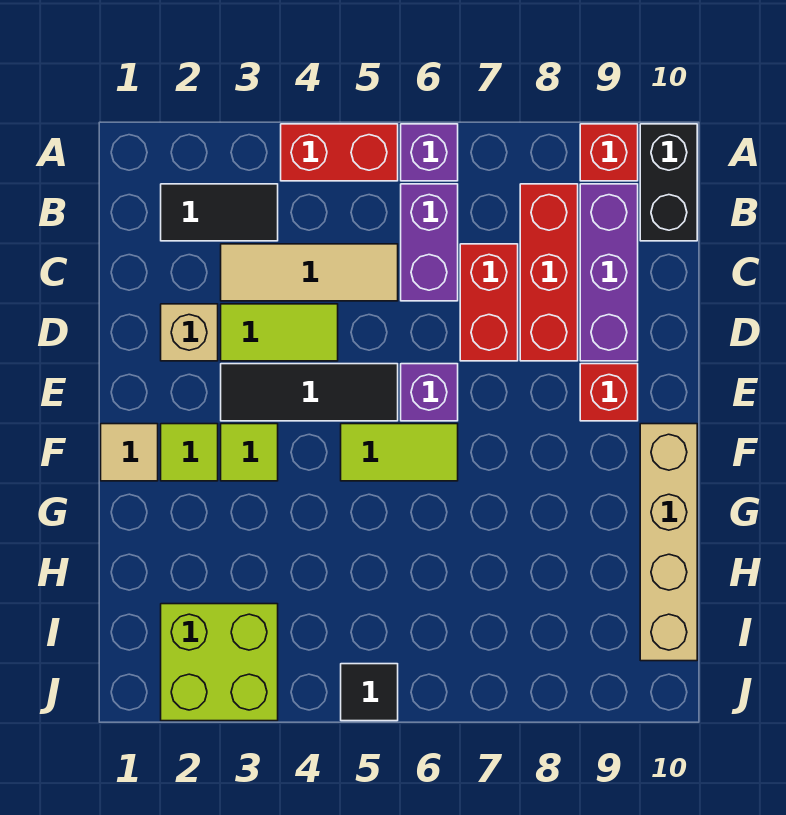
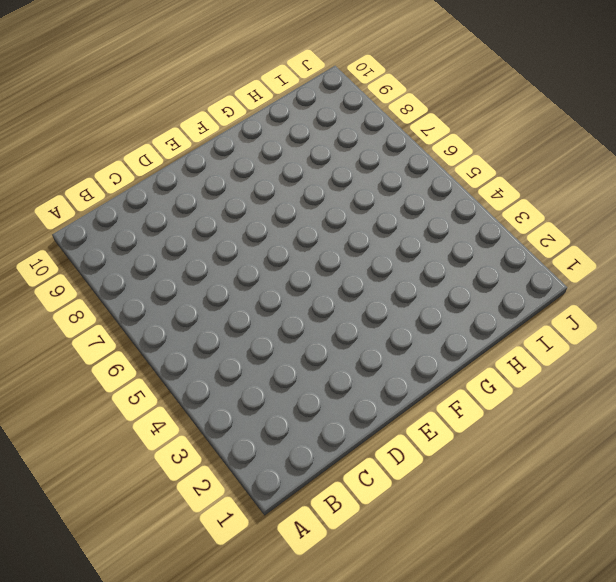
none -> red brick A4:A5 level 1
none -> purple brick A6 level 1
none -> red brick A9 level 1

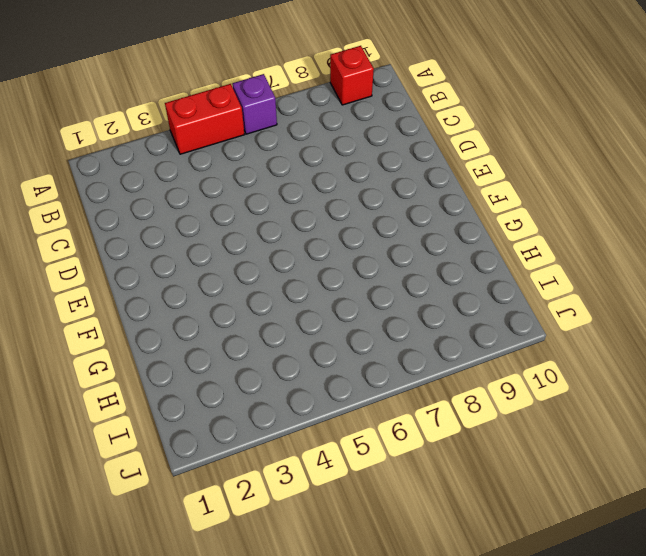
none -> black brick A10:B10 level 1
none -> black tile B2:B3 level 1
none -> purple brick B6:C6 level 1

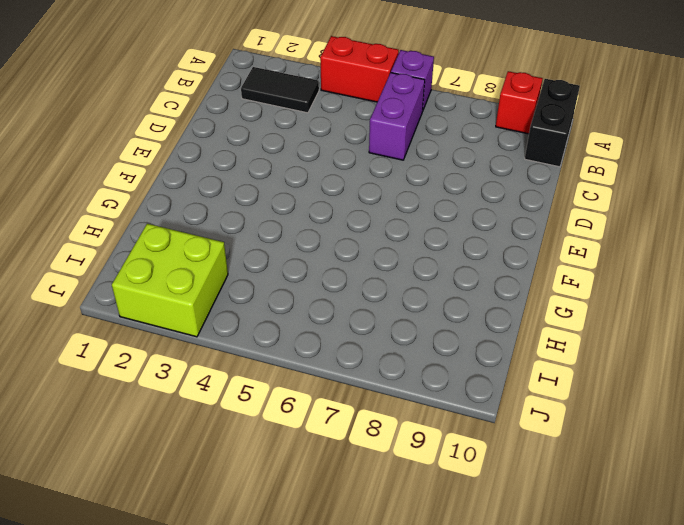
none -> red brick B8:D8 level 1
none -> purple brick B9:D9 level 1
none -> tan tile C3:C5 level 1

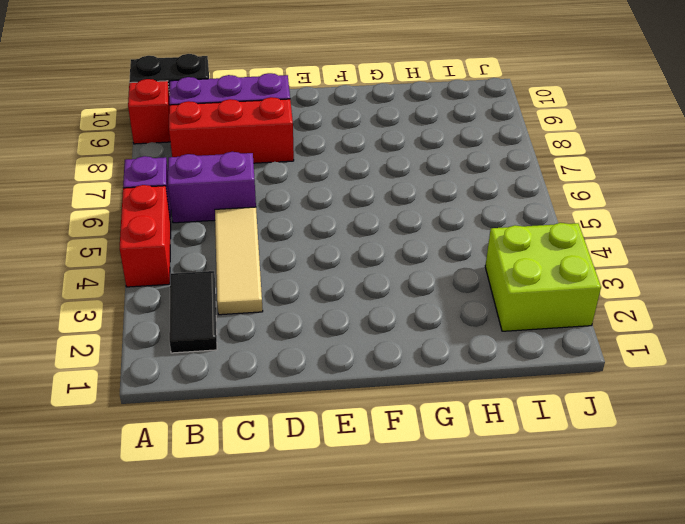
none -> red brick C7:D7 level 1
none -> tan brick D2 level 1
none -> lime tile D3:D4 level 1

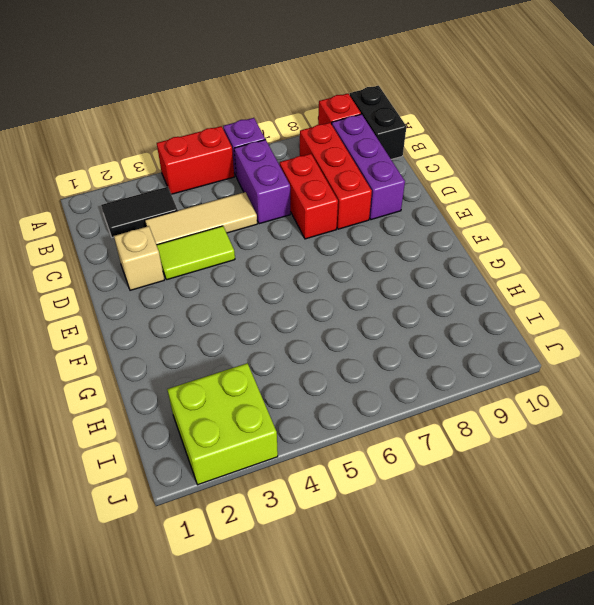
none -> black tile E3:E5 level 1
none -> purple brick E6 level 1
none -> red brick E9 level 1

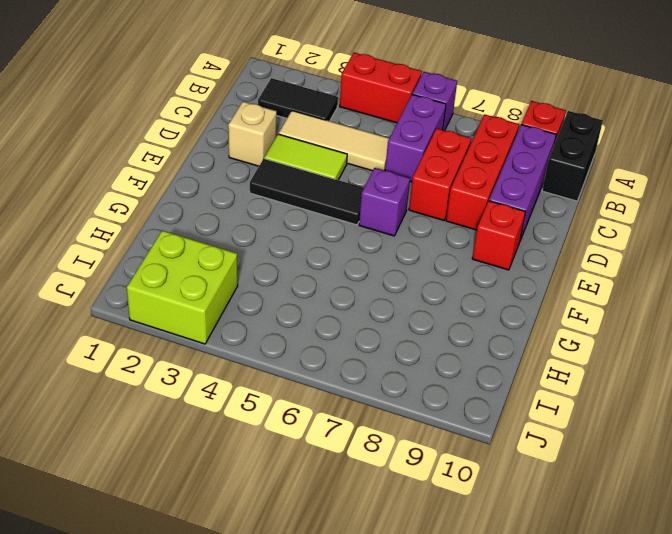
none -> tan tile F1 level 1
none -> lime tile F2 level 1
none -> lime tile F3 level 1

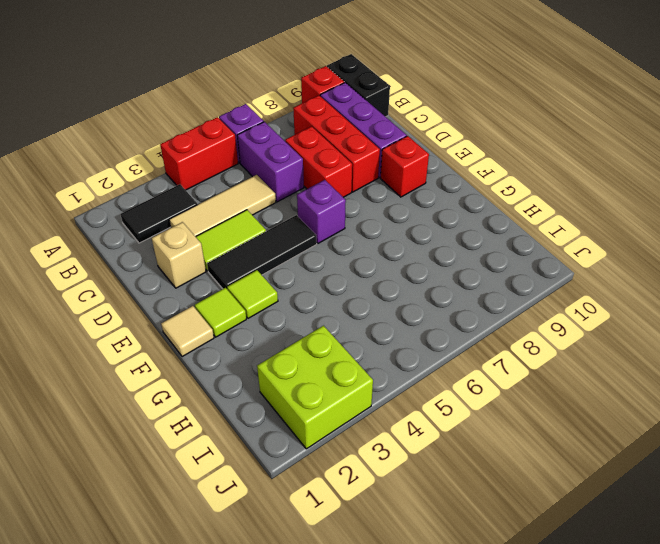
none -> lime tile F5:F6 level 1
none -> tan brick F10:I10 level 1
none -> black tile J5 level 1

